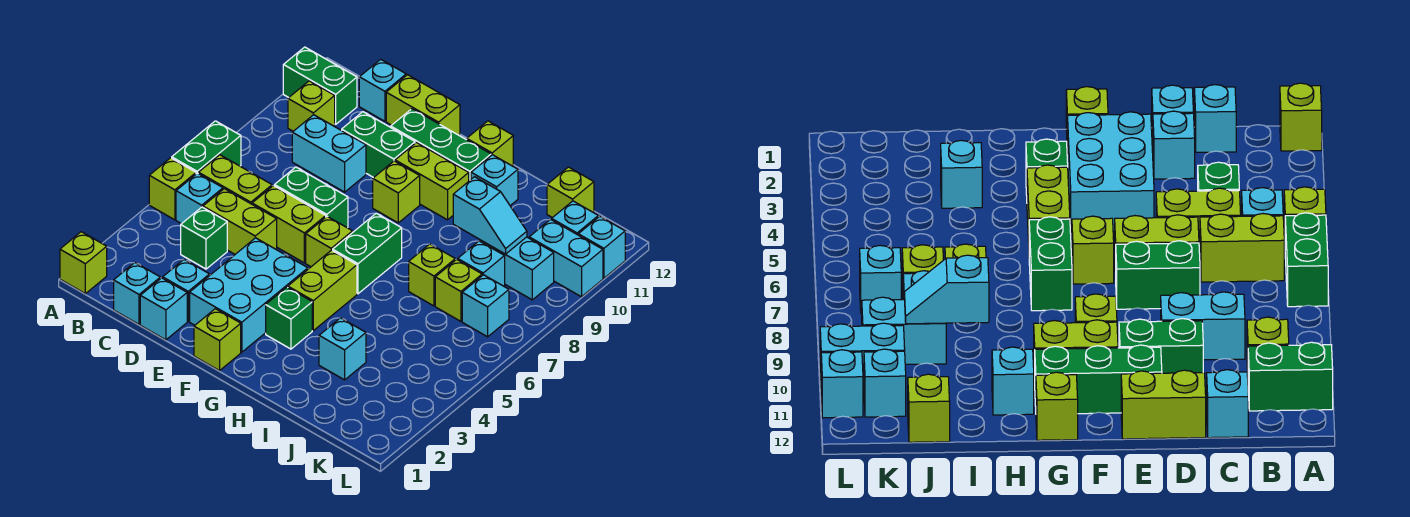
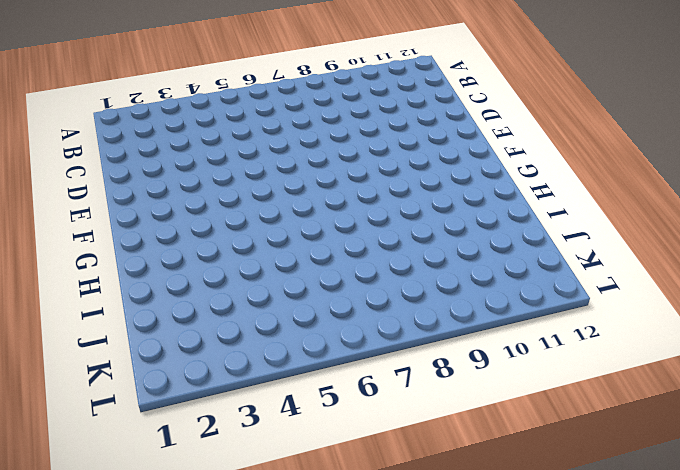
none -> lime brick A1 level 1
none -> lime brick A5 level 1
none -> green brick A6:A7 level 1
none -> green brick A11:B11 level 1

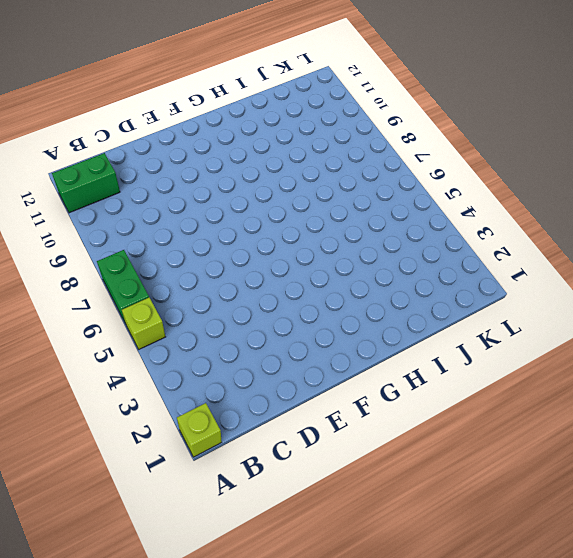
none -> cyan brick B5 level 1
none -> lime brick B6:C6 level 1
none -> lime brick B10 level 1
none -> cyan brick C1 level 1

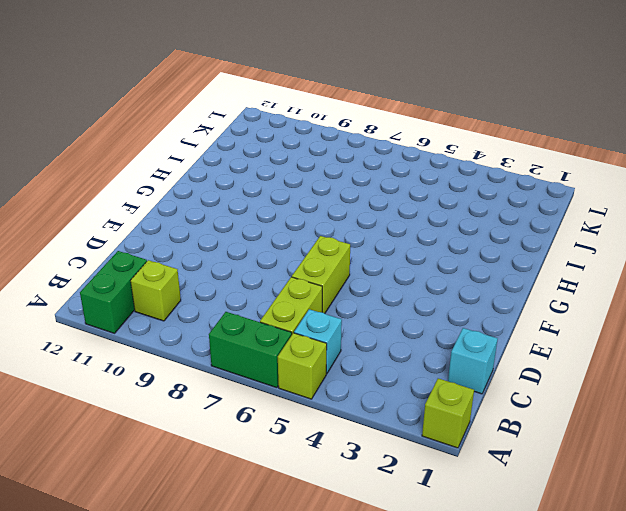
none -> green brick C4 level 1
none -> lime brick C5:D5 level 1
none -> cyan brick C9:D9 level 1
none -> cyan brick C12 level 1

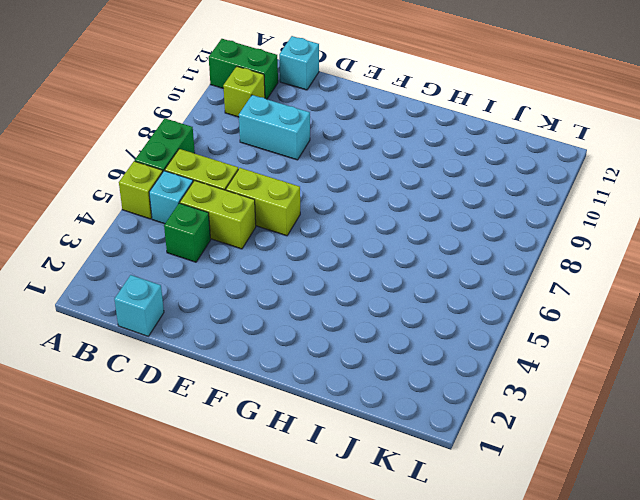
none -> lime brick A1 level 1
none -> cyan brick D1 level 1
none -> cyan brick D2 level 1
none -> green brick D7:E7 level 1

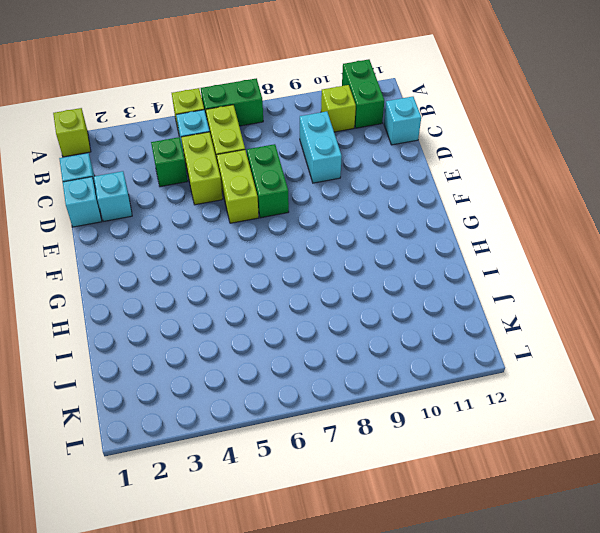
none -> green brick D10:E10 level 1
none -> lime brick D12:E12 level 1
none -> cyan brick E2:F4 level 1
none -> green brick E11:G11 level 1

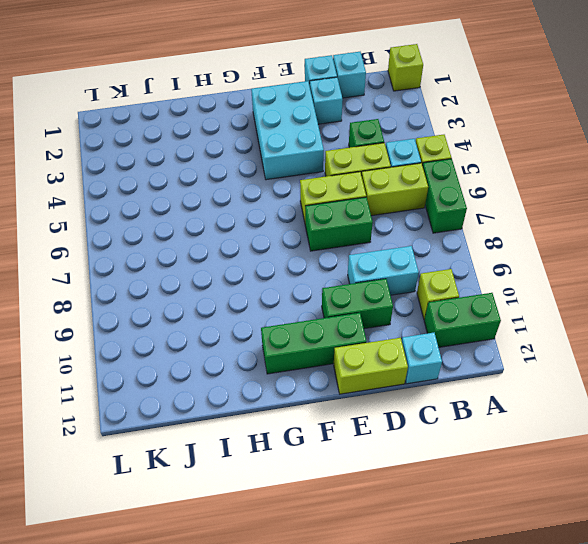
none -> lime brick F1 level 1
none -> lime brick F6 level 1
none -> lime brick F9 level 1
none -> lime brick F10:G10 level 1

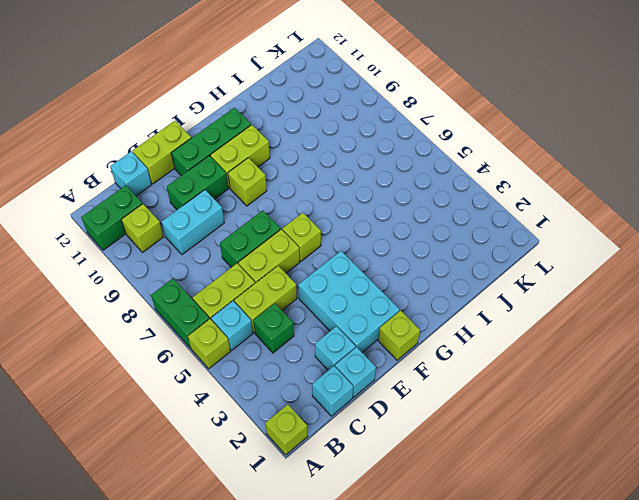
none -> green brick G3 level 1
none -> lime brick G4:G5 level 1
none -> green brick G6:G7 level 1
none -> lime brick G12 level 1

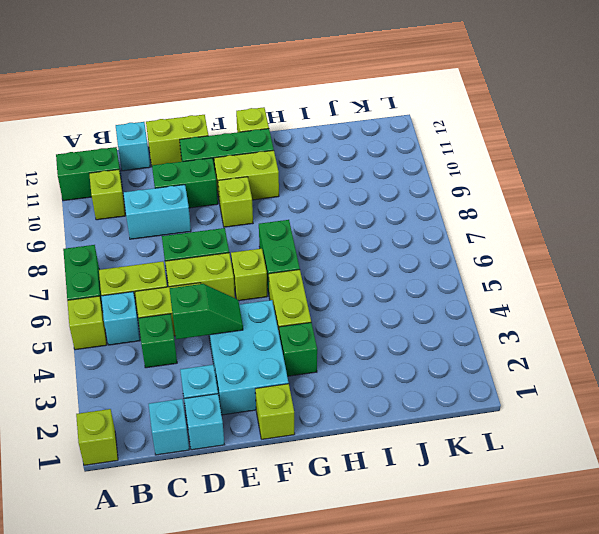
green slope D4:E4 level 2 top D -> none
none -> cyan brick H11 level 1
none -> cyan brick I3 level 1
none -> lime brick I7 level 1
none -> lime brick J7 level 1

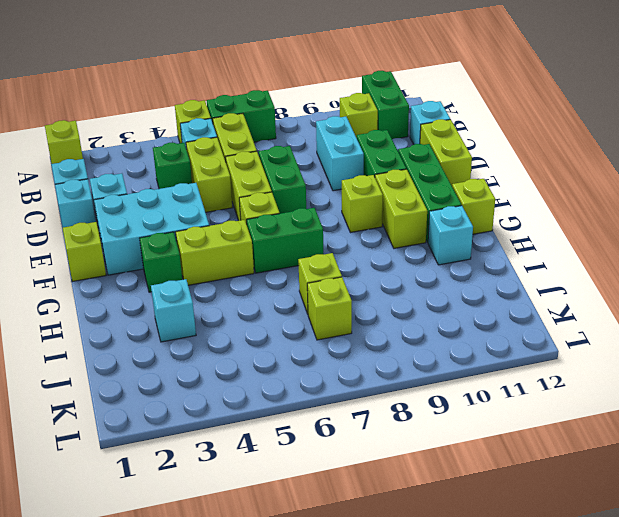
none -> cyan brick J8 level 1
none -> cyan brick J9:K9 level 1
none -> lime brick J12 level 1
none -> cyan brick K7 level 1

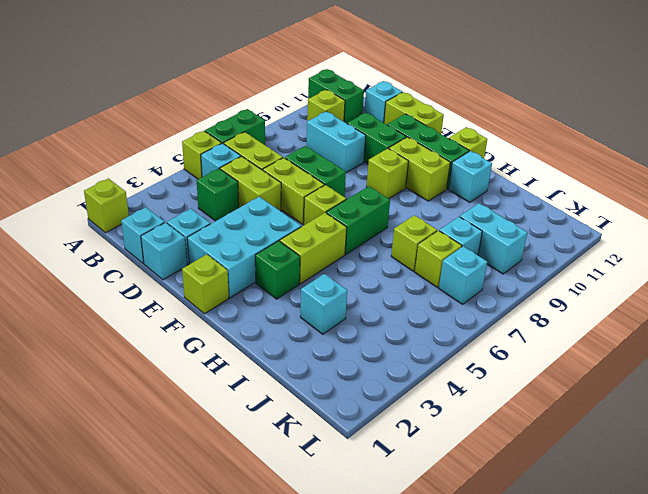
none -> lime brick J12 level 1
none -> cyan brick K10:L10 level 1
none -> cyan brick K11 level 1
none -> cyan brick L11 level 1

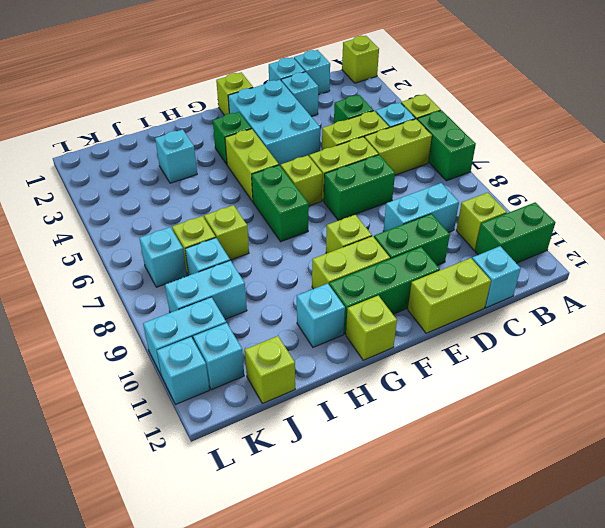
none -> cyan slope I9:J9 level 2 top I

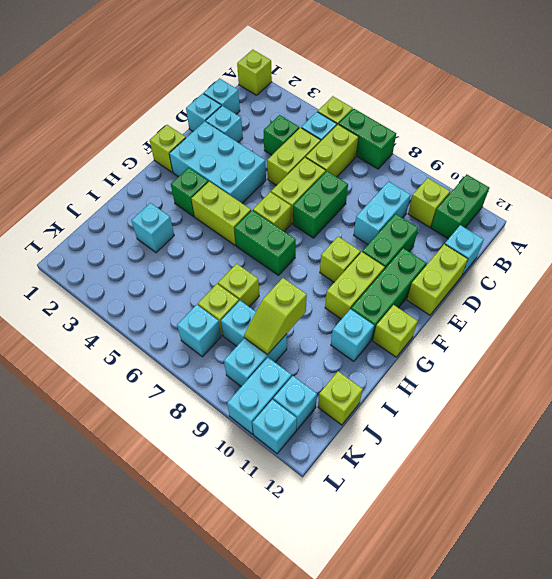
lime slope I9:J9 level 2 top I -> cyan slope I9:J9 level 2 top I

